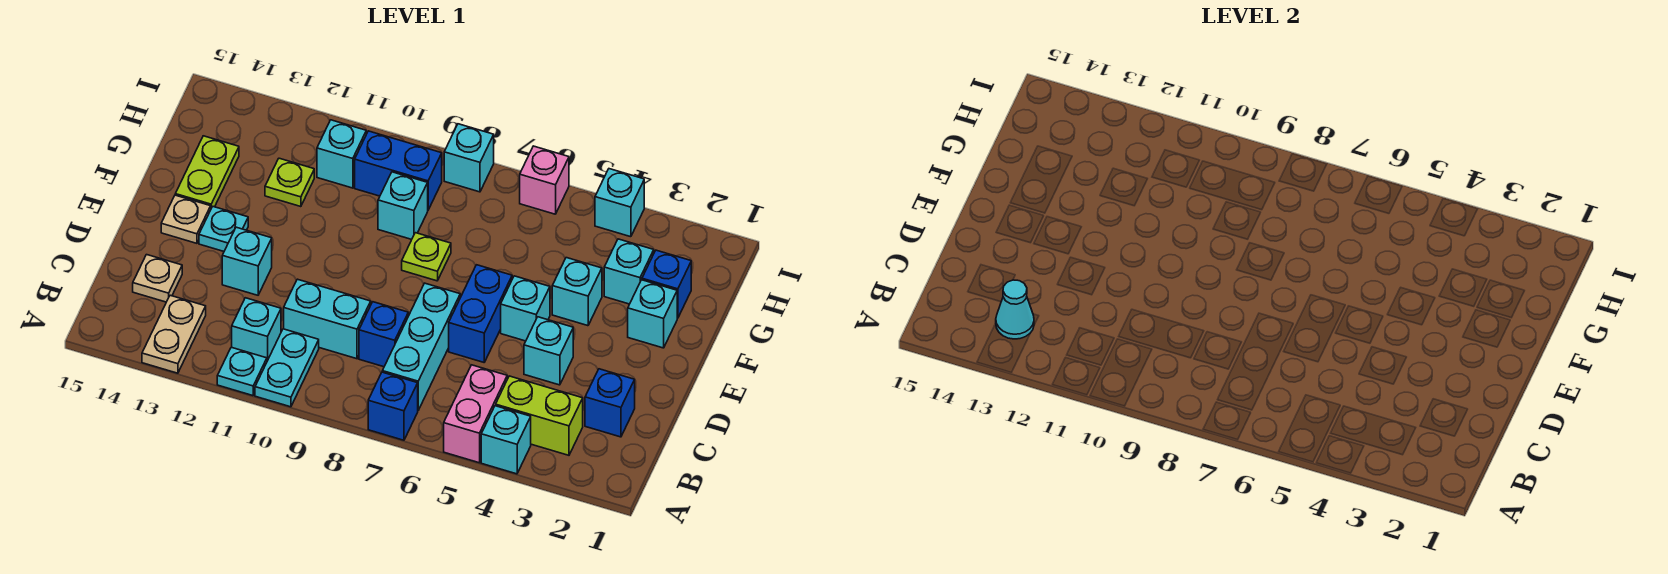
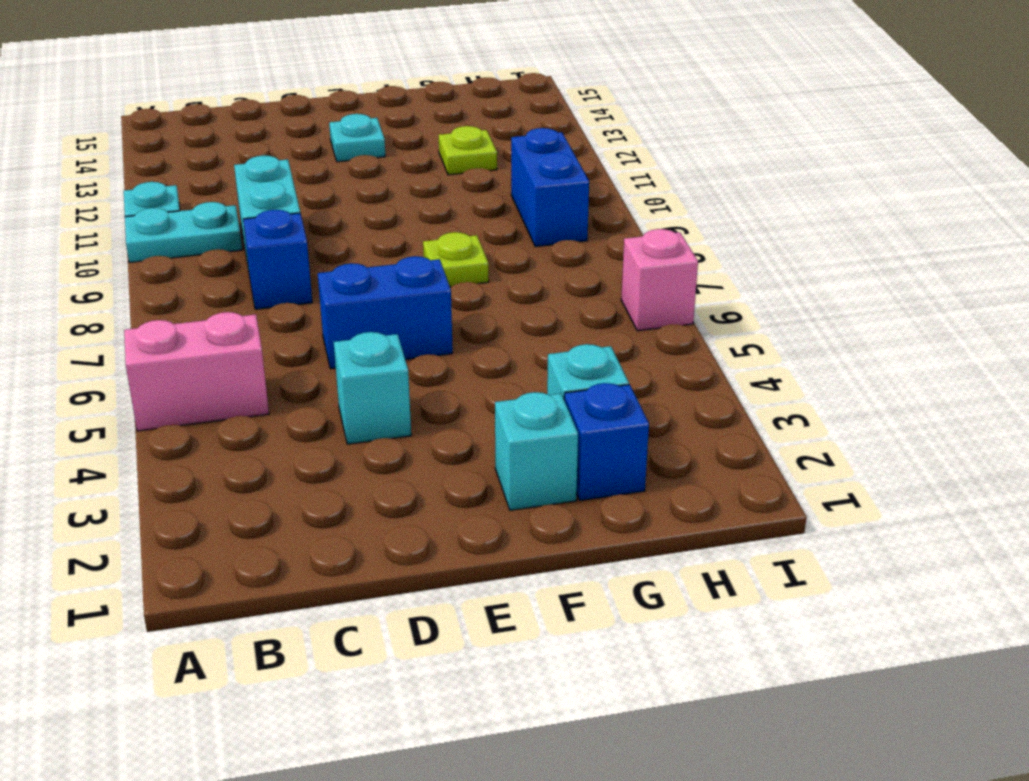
none -> cyan brick A4 level 1
none -> blue brick A7 level 1
none -> tan plate A13:B13 level 1
none -> lime brick B3:B4 level 1

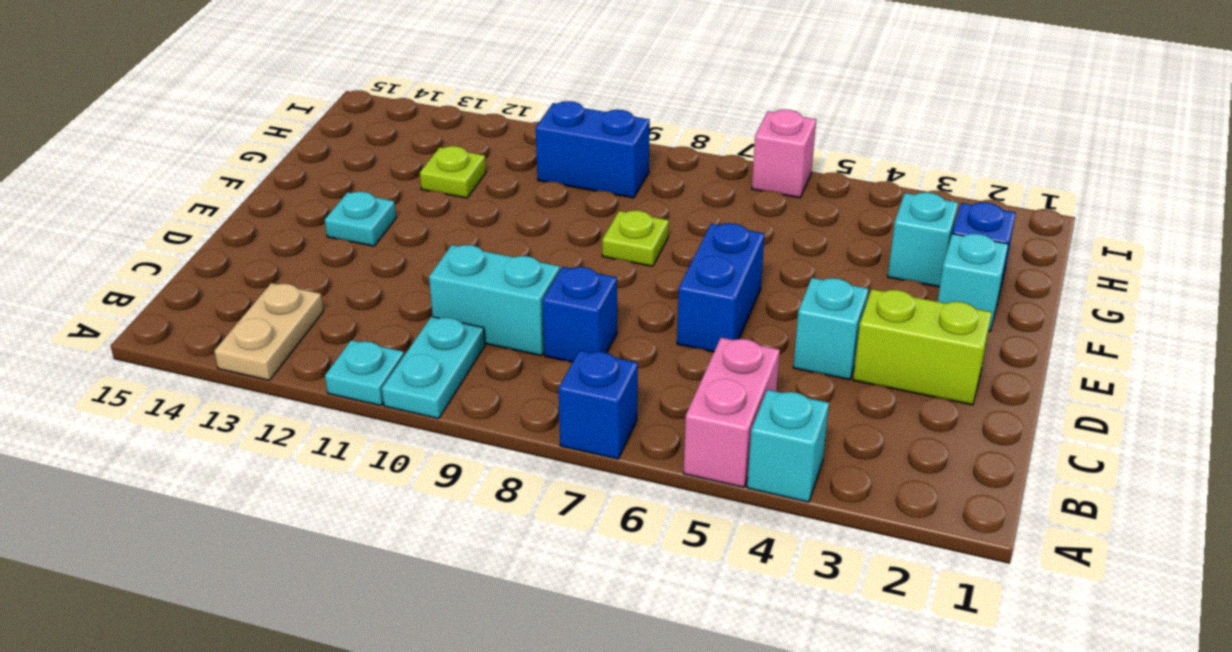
lime brick D2:D3 level 1 -> lime brick B3:B4 level 1
none -> cyan brick B7:D7 level 1
none -> cyan brick B11 level 1
none -> blue brick C2 level 1
none -> tan plate C14 level 1

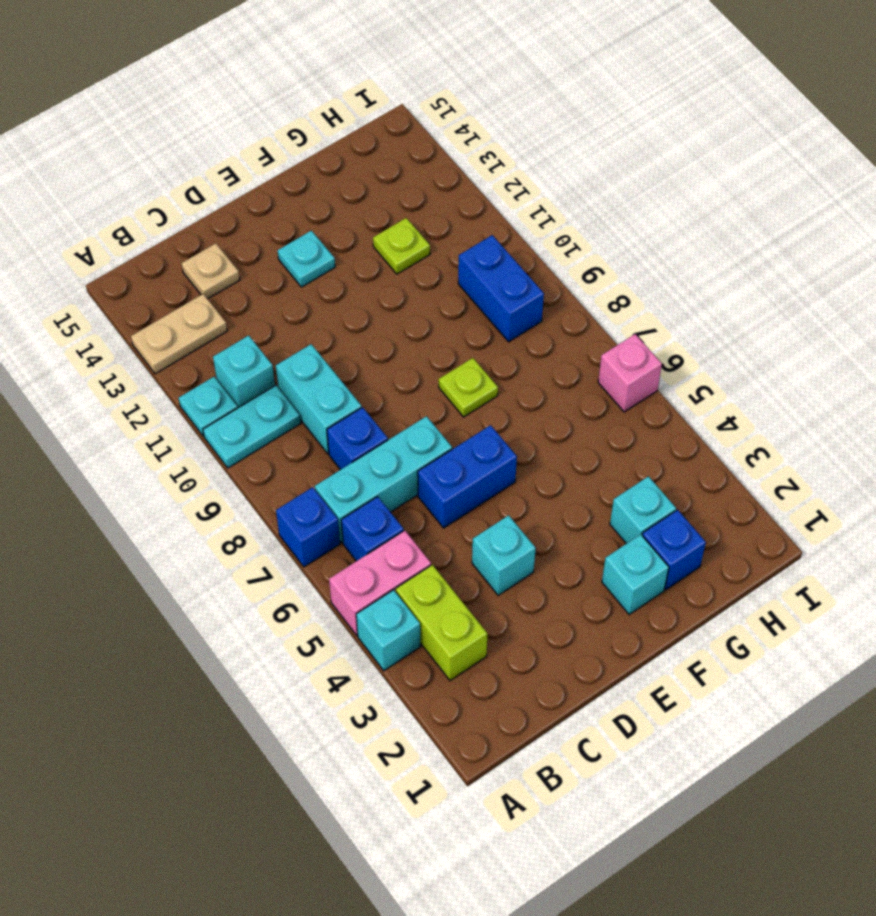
blue brick B6 level 1 -> blue brick C2 level 1
none -> cyan brick D12 level 1
none -> cyan brick E5 level 1
none -> tan plate E14 level 1
none -> cyan brick F4 level 1

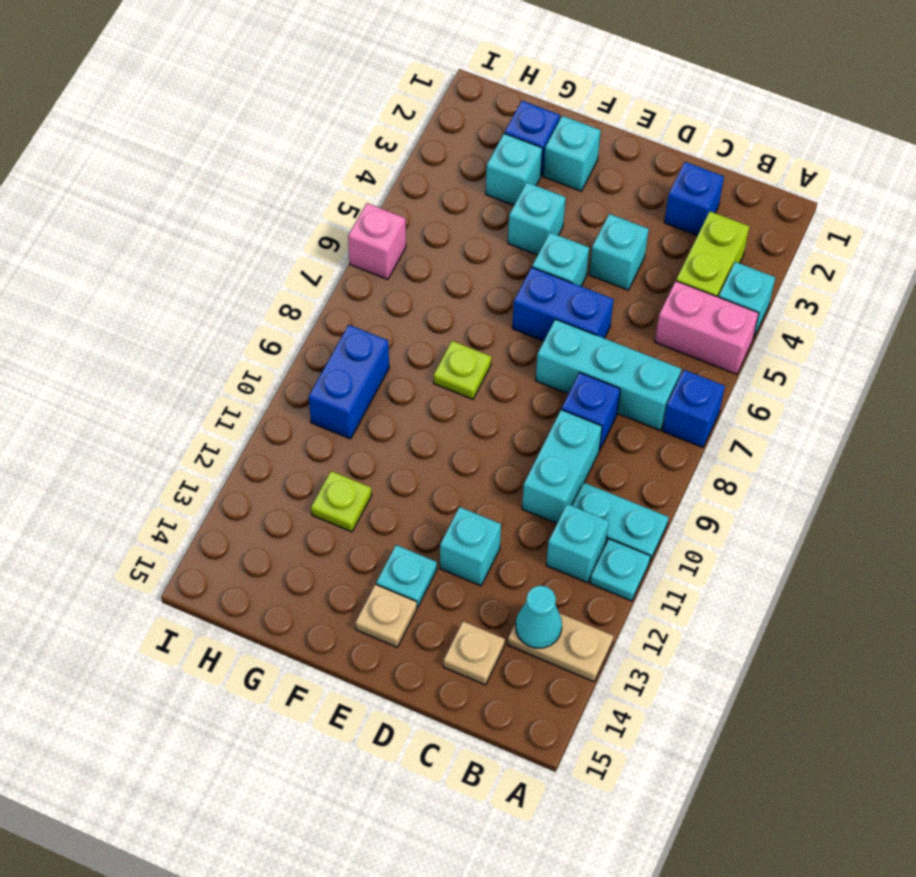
none -> lime plate F14:G14 level 1
none -> cyan brick G9 level 1
none -> cyan brick H11 level 1
none -> cyan brick I4 level 1

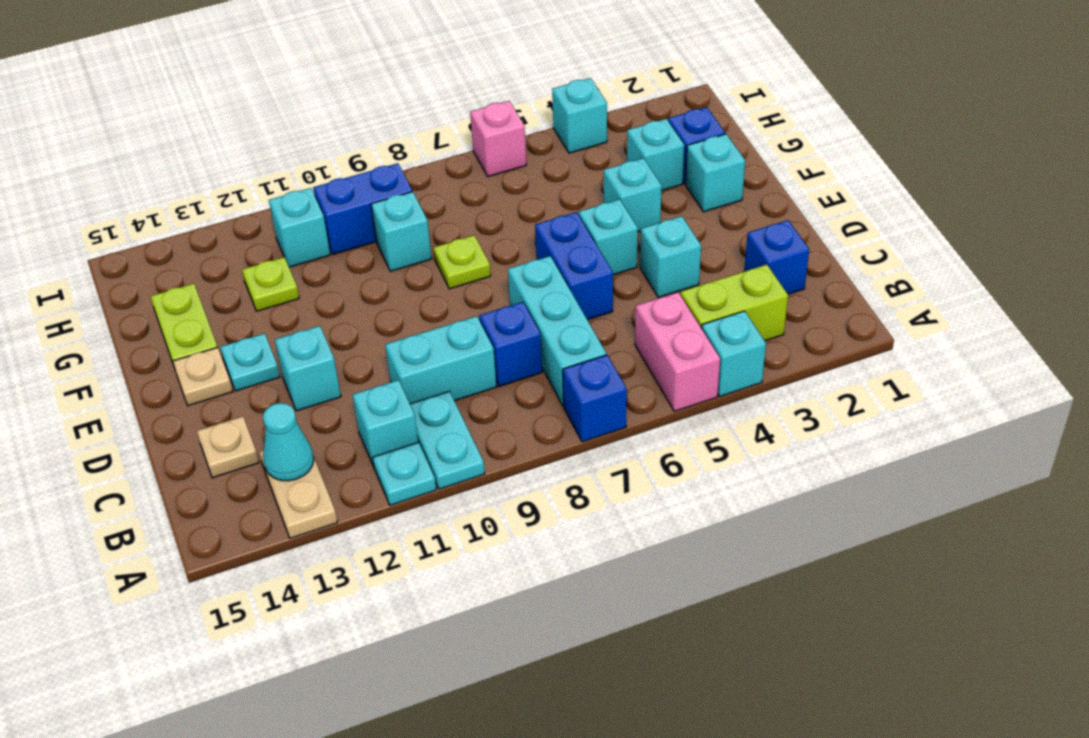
none -> cyan brick I8 level 1

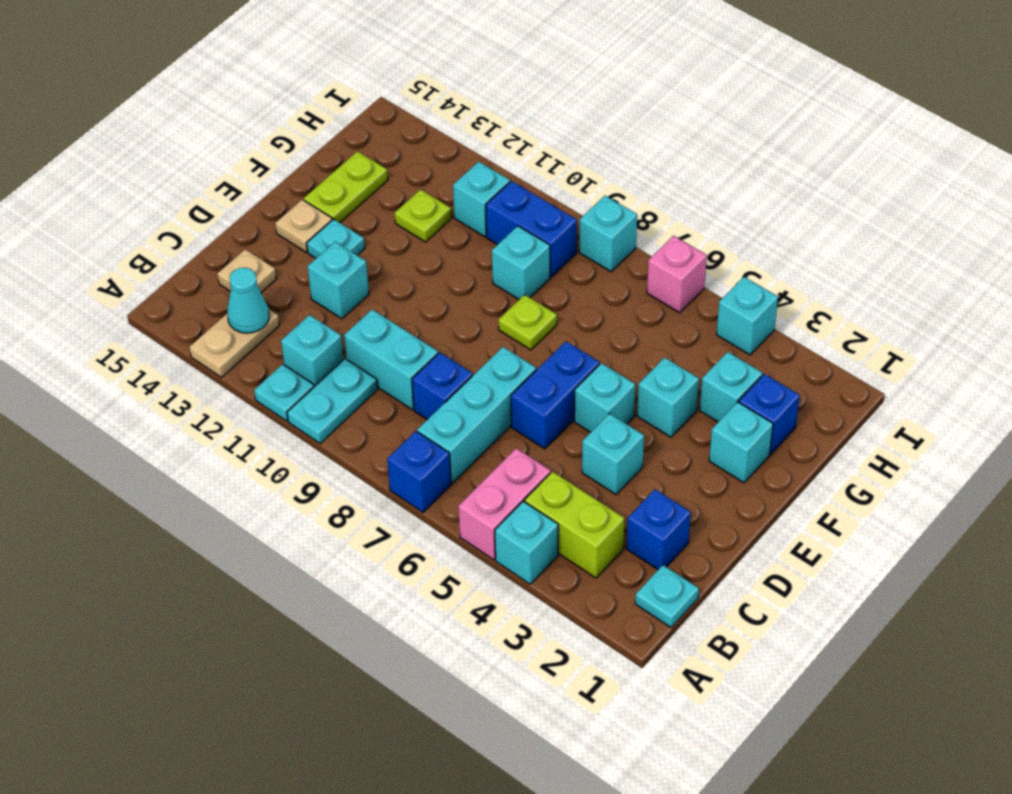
cyan plate B1 level 1 -> none

